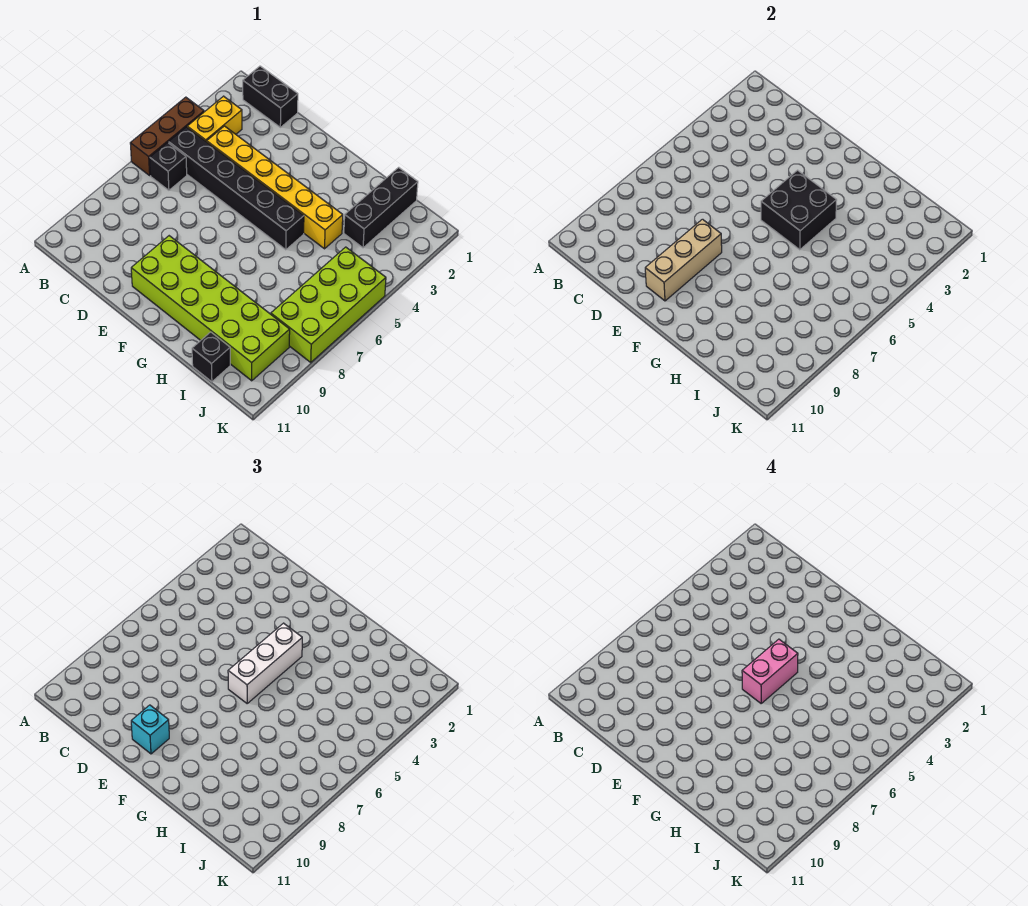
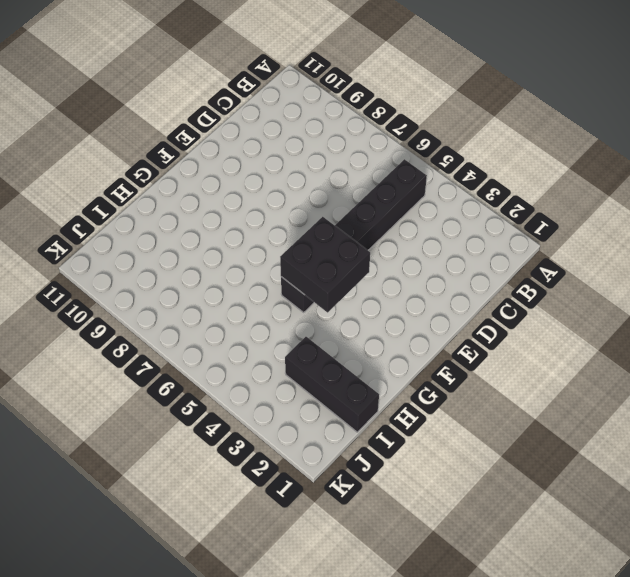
none -> brown brick A4:A6 level 1
none -> black brick B1:C1 level 1
none -> yellow brick B3:B4 level 1

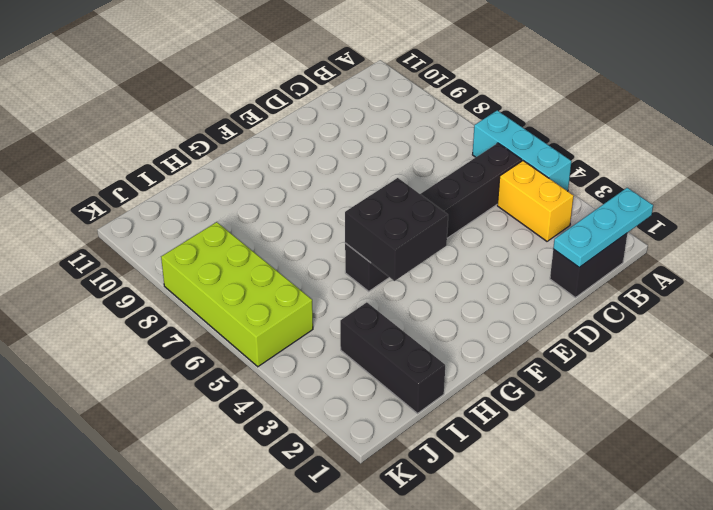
cyan plate A1:C1 level 2 -> none
cyan brick A4:A6 level 1 -> brown brick A4:A6 level 1
none -> black brick B6 level 1
none -> yellow brick C4:H4 level 1
none -> lime brick E9:J10 level 1

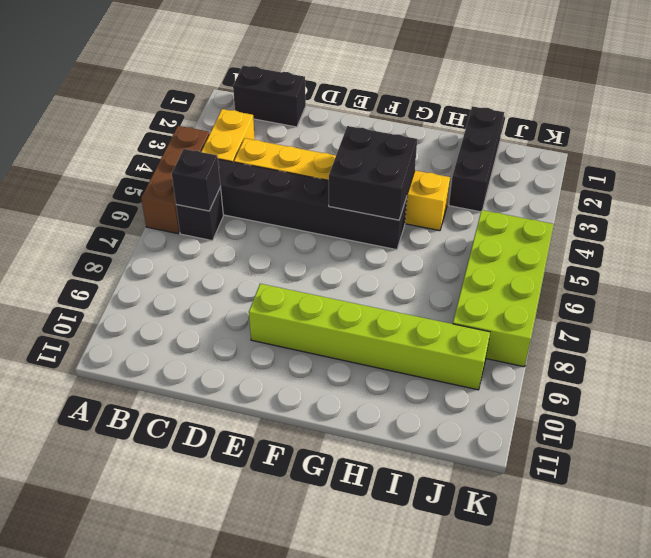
black brick B6 level 2 -> black brick I11 level 1
lime brick E9:J9 level 1 -> lime brick E9:J10 level 1
none -> tan brick E8:E10 level 2
none -> cyan brick E10 level 3
none -> white brick F4:F6 level 3

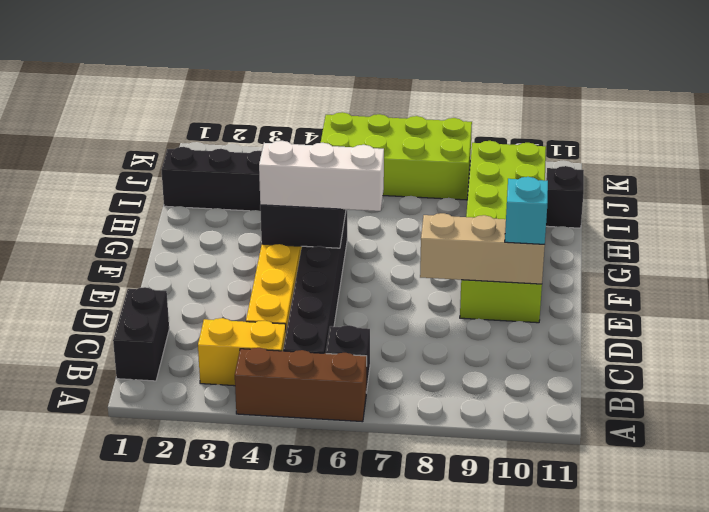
none -> pink brick F5:F6 level 4

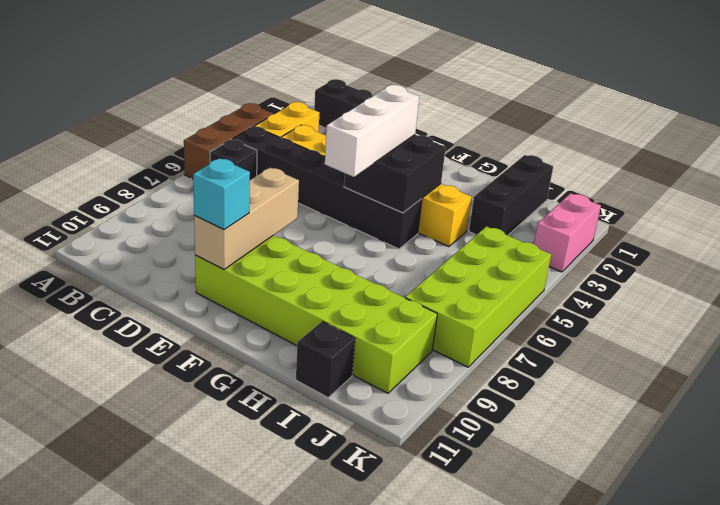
pink brick K2:K3 level 1 -> pink brick F5:F6 level 4

